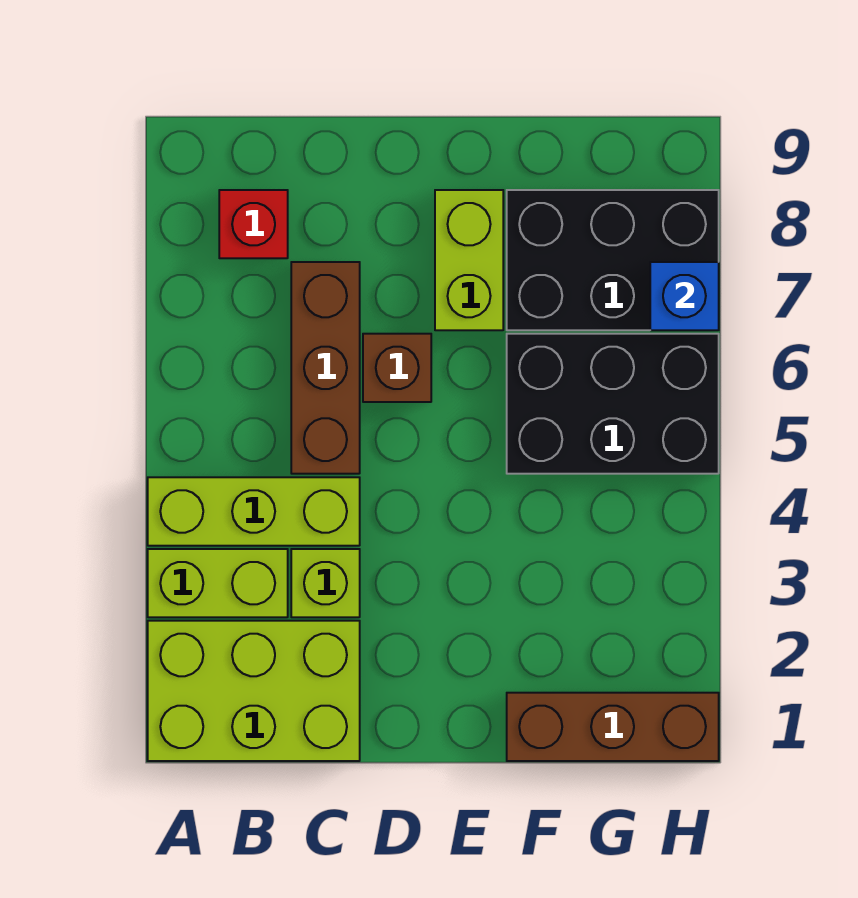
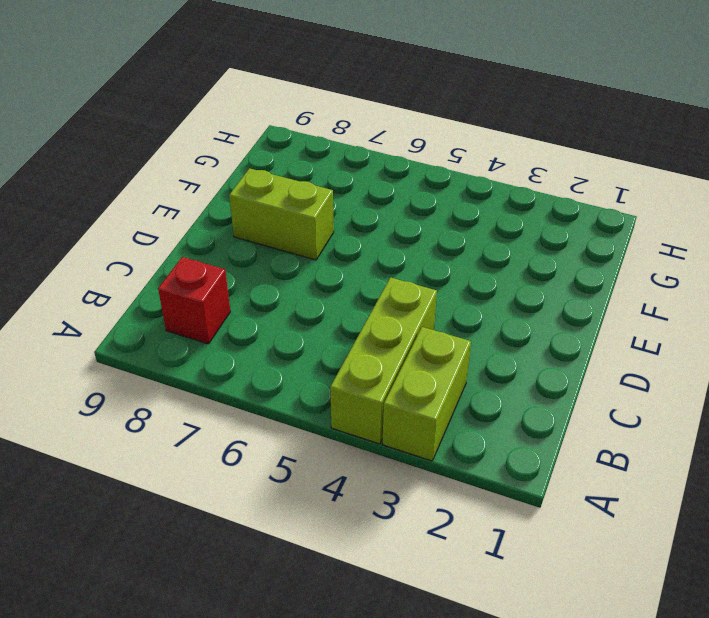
none -> lime brick A1:C2 level 1
none -> lime brick C3 level 1
none -> brown brick C5:C7 level 1

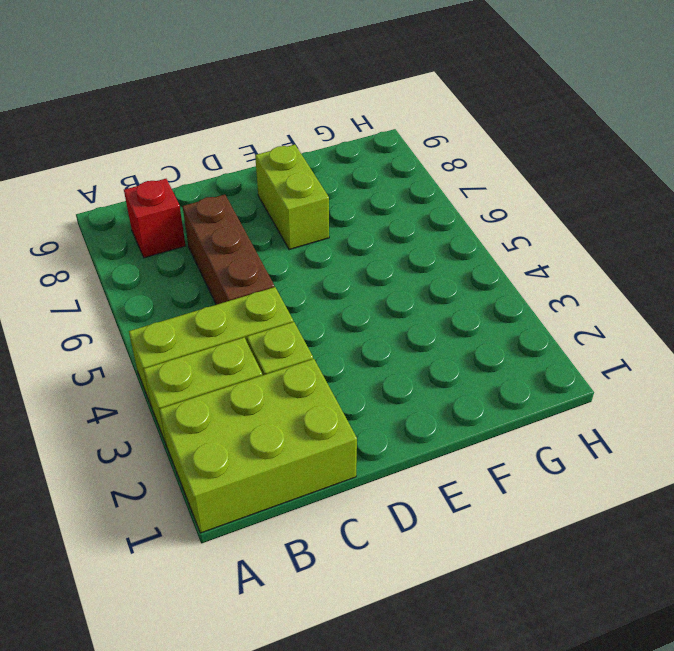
none -> brown brick D6 level 1
none -> brown brick F1:H1 level 1
none -> black brick F5:H6 level 1

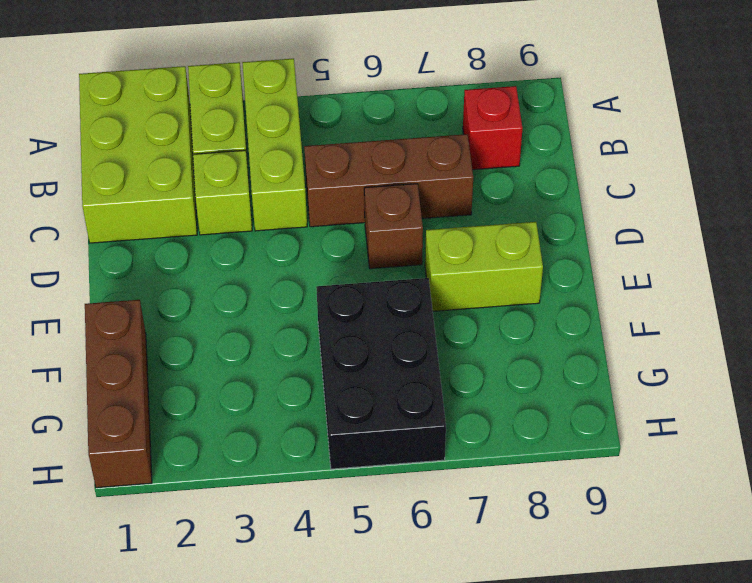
none -> black brick F7:H8 level 1
none -> blue brick H7 level 2

